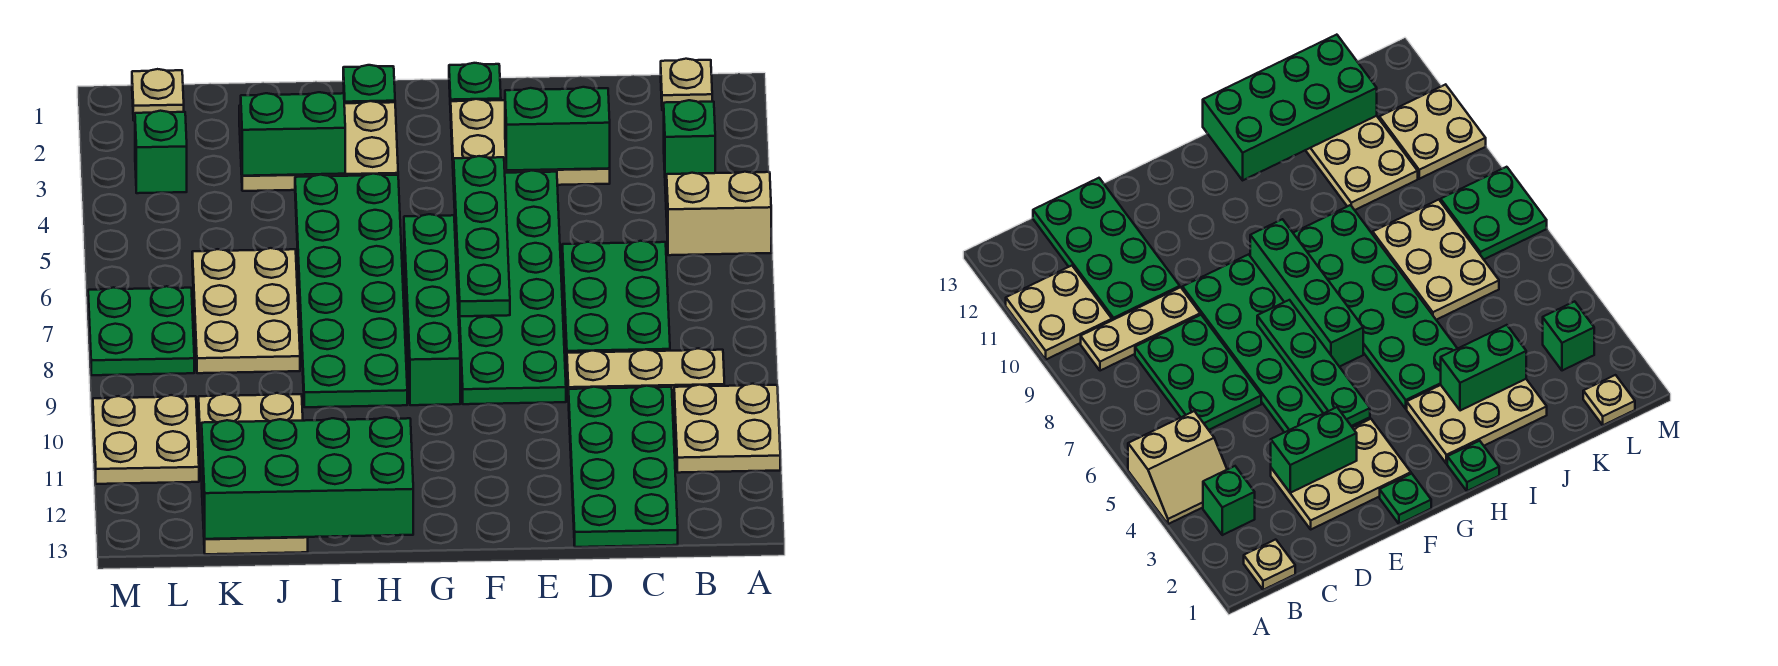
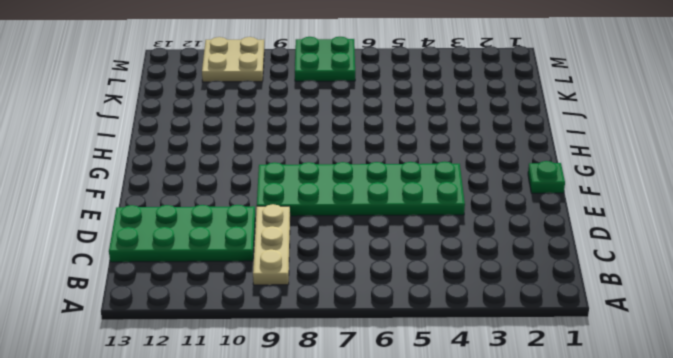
none -> tan slope A4:B5 level 1 top 5
none -> tan plate A10:B11 level 1
none -> tan plate B1 level 1

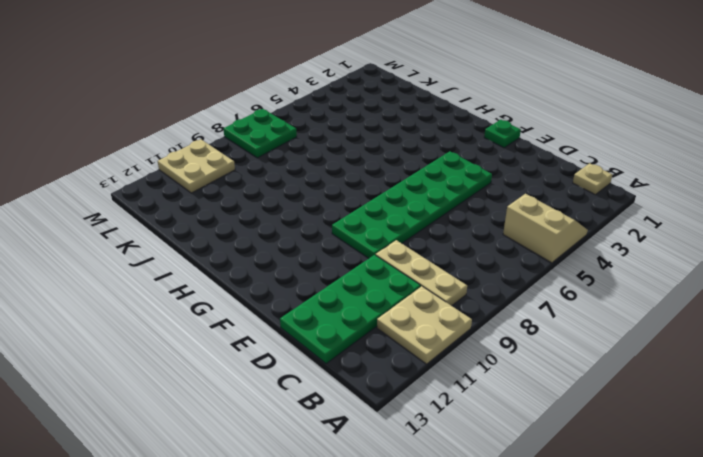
none -> green brick B3 level 1
none -> green plate C6:D8 level 1
none -> tan plate D2:F3 level 1

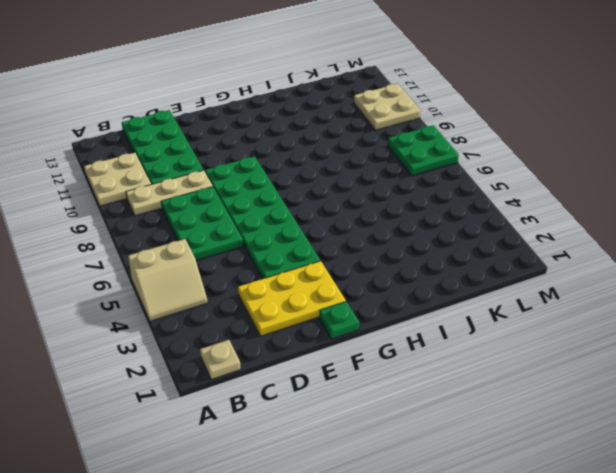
yellow plate D2:F3 level 1 -> tan plate D2:F3 level 1
none -> green brick B3 level 1
none -> green brick G6:G9 level 1
none -> green plate H1 level 1

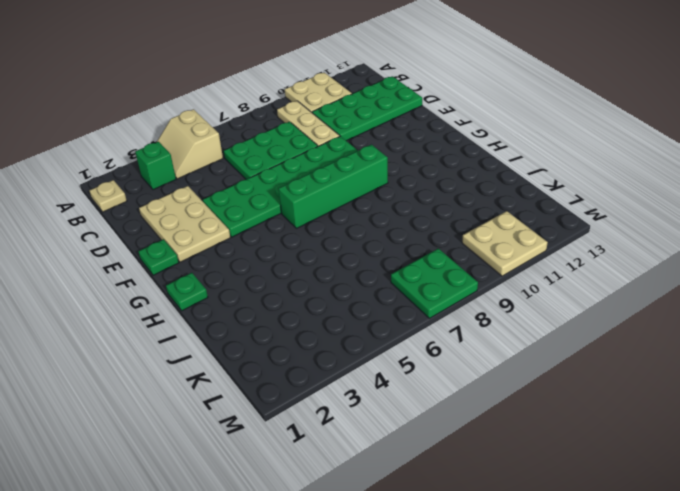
none -> tan plate H2:J3 level 1
none -> green plate H4:I9 level 1
none -> tan plate J6:K8 level 1

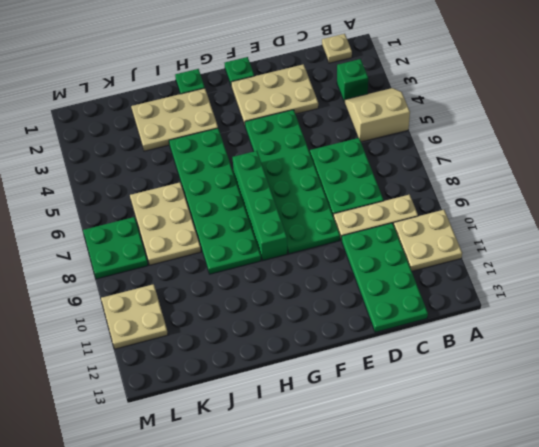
none -> tan plate J10:K13 level 1
none -> tan plate L1 level 1
none -> green brick L3 level 1

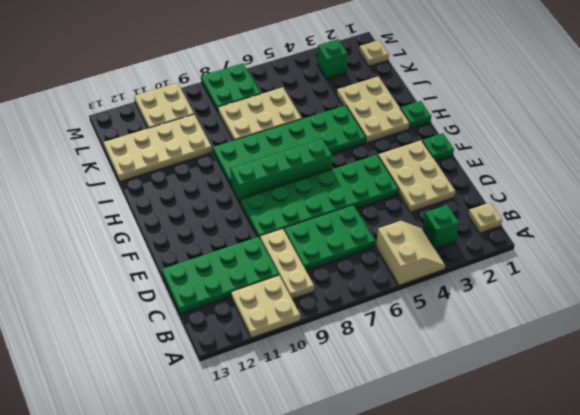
none -> green brick D3:E3 level 2
none -> green plate F4:F7 level 2
none -> green brick H12:K13 level 2

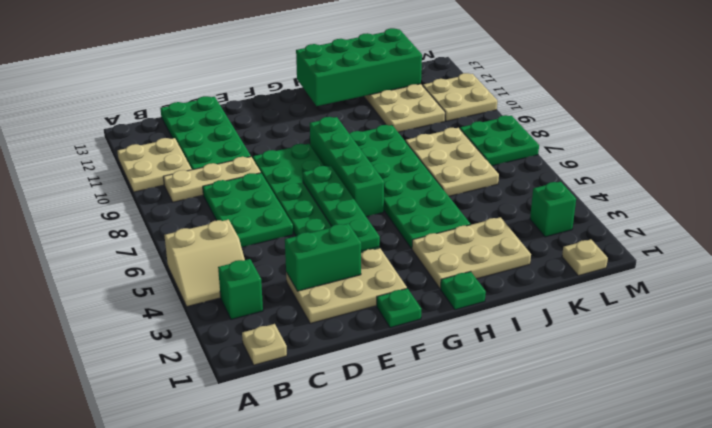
none -> green brick I3:J3 level 2

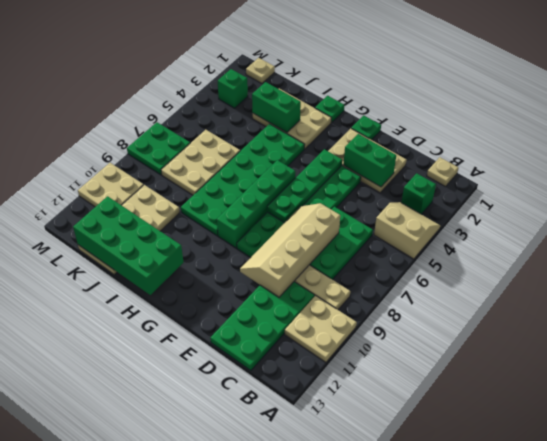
tan slope D7:E10 level 2 top D -> none

